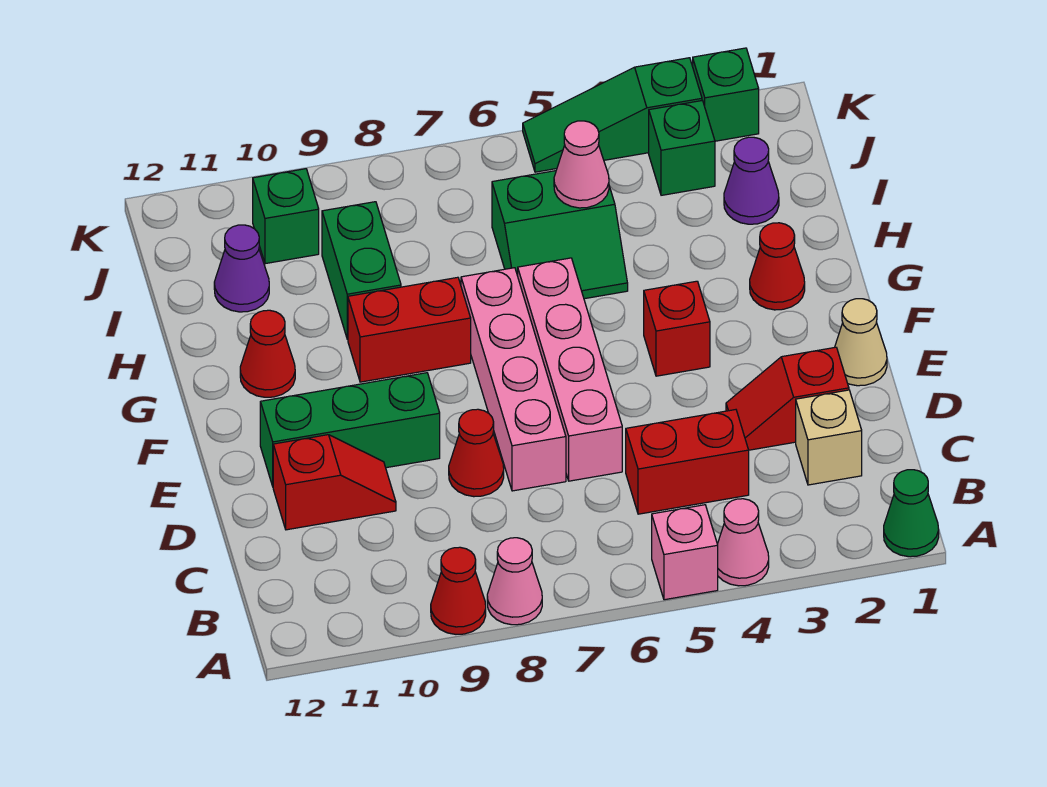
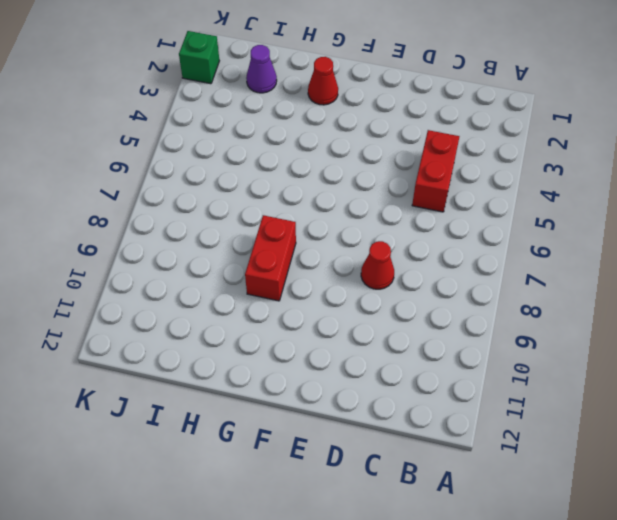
none -> green cone A1 level 1
none -> pink cone A4 level 1
none -> pink brick A5 level 1

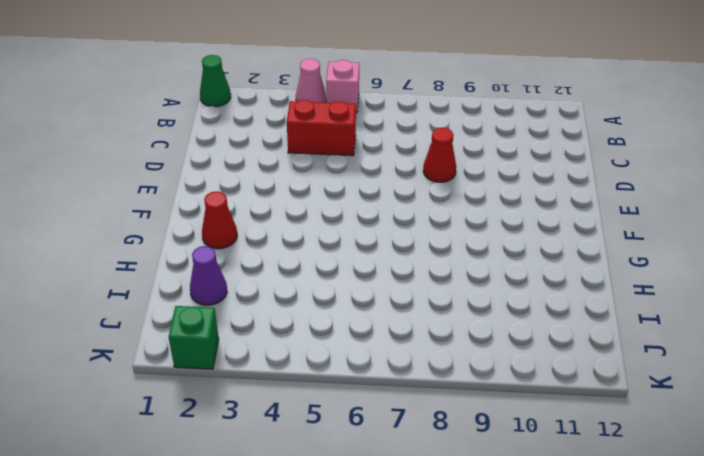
none -> pink cone A8 level 1
none -> red cone A9 level 1
none -> tan brick C2 level 1

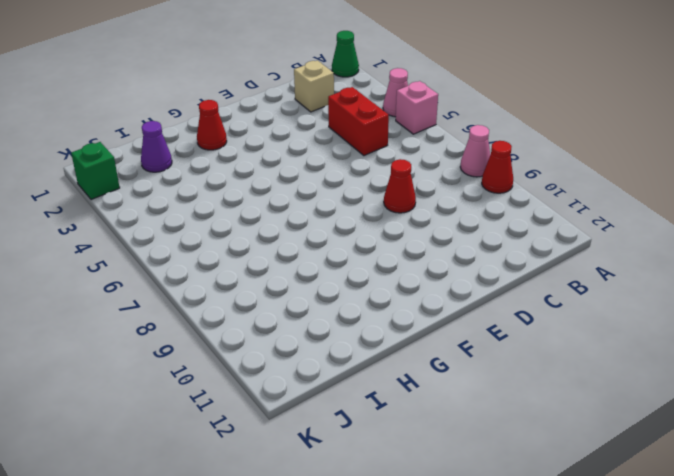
none -> red slope D2:D3 level 1 top 2
none -> pink brick D6:G6 level 1
none -> pink brick D7:G7 level 1

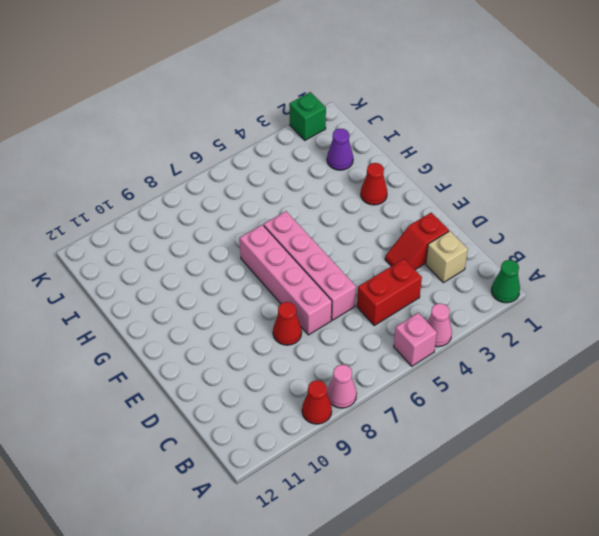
none -> red slope D10:D11 level 1 top 11
none -> tan cone E1 level 1
none -> green brick E9:E11 level 1

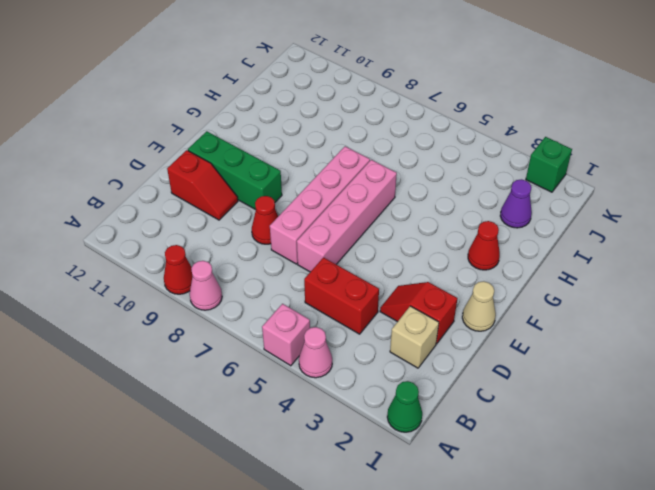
none -> red brick F4 level 1
none -> red brick G8:G9 level 1
none -> red cone G11 level 1

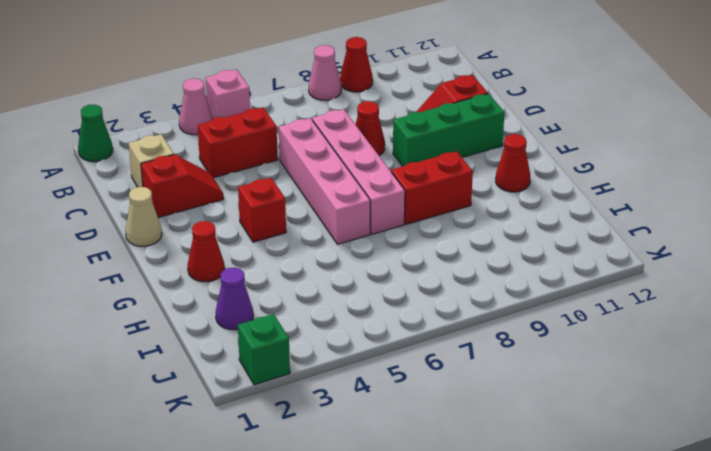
none -> green slope H5:I6 level 1 top I
none -> green brick H9:I9 level 1
none -> purple cone I11 level 1

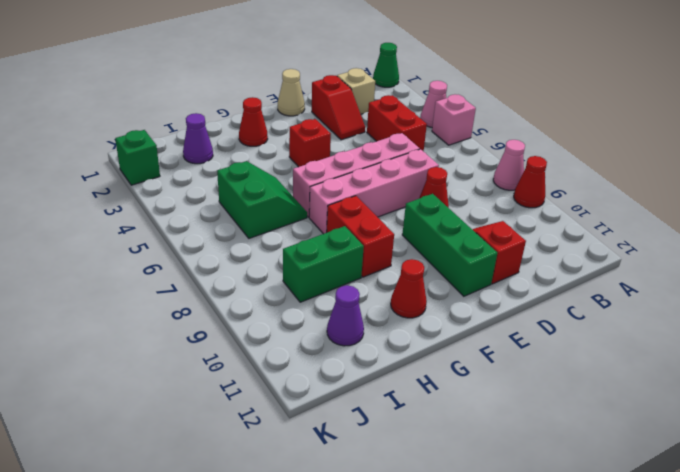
none -> green brick J3 level 1
none -> green brick J10 level 1
none -> green slope K3:K5 level 1 top 3

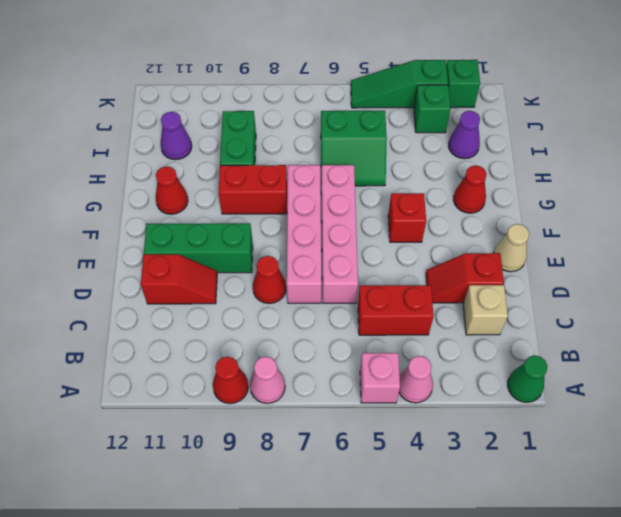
none -> green brick J10 level 1
none -> pink cone I5 level 2

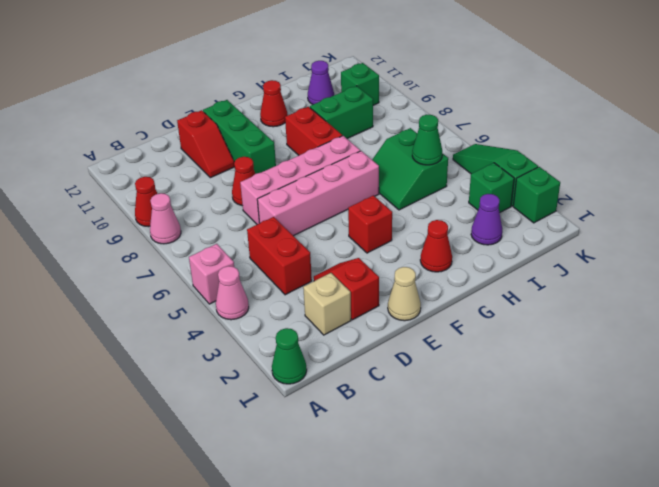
green cone I5 level 2 -> pink cone I5 level 2

